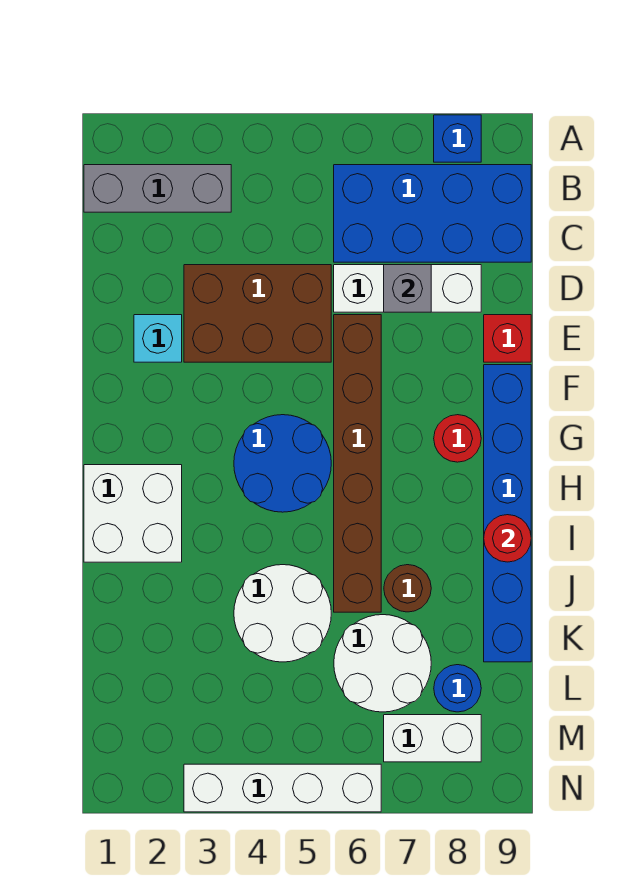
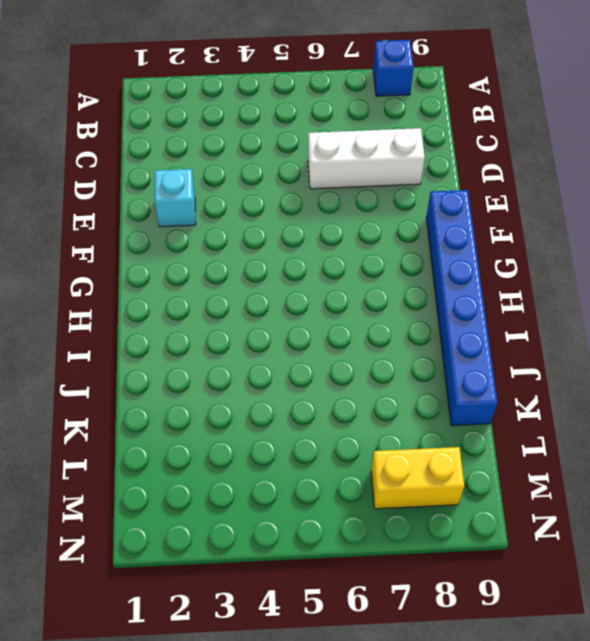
yellow brick M7:M8 level 1 -> white brick M7:M8 level 1
none -> grey brick B1:B3 level 1
none -> blue brick B6:C9 level 1
none -> brown brick D3:E5 level 1

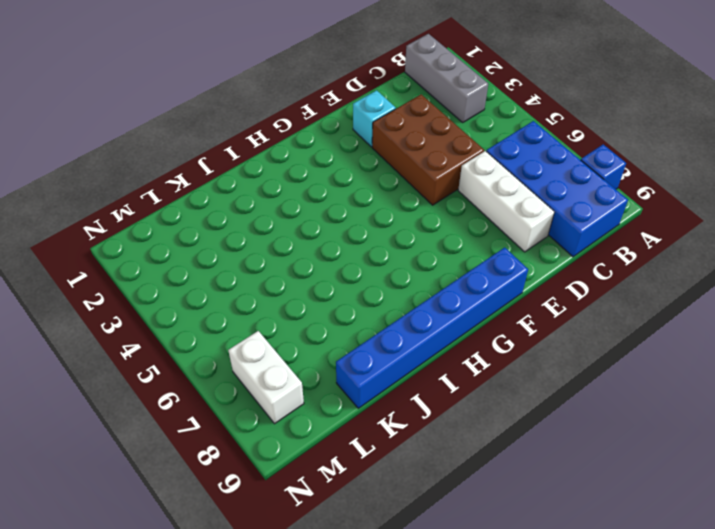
none -> brown brick E6:J6 level 1
none -> red brick E9 level 1
none -> blue round brick G4:H5 level 1

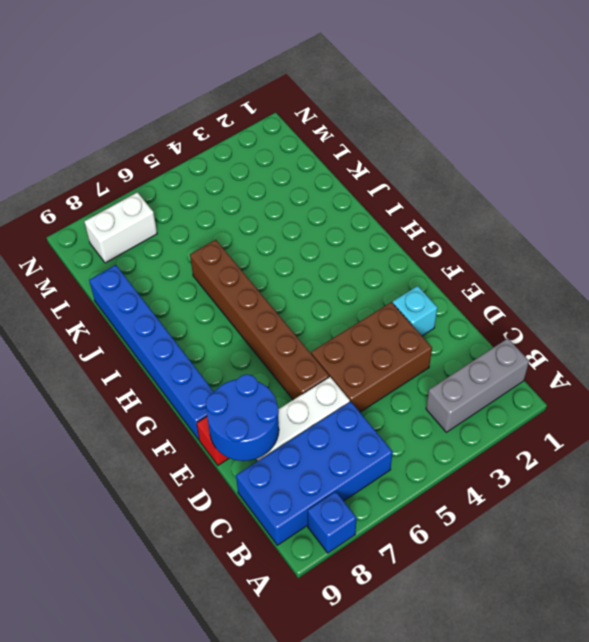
blue round brick D8:E9 level 2 -> blue round brick G4:H5 level 1
none -> red round brick G8 level 1
none -> white brick H1:I2 level 1
none -> white round brick J4:K5 level 1

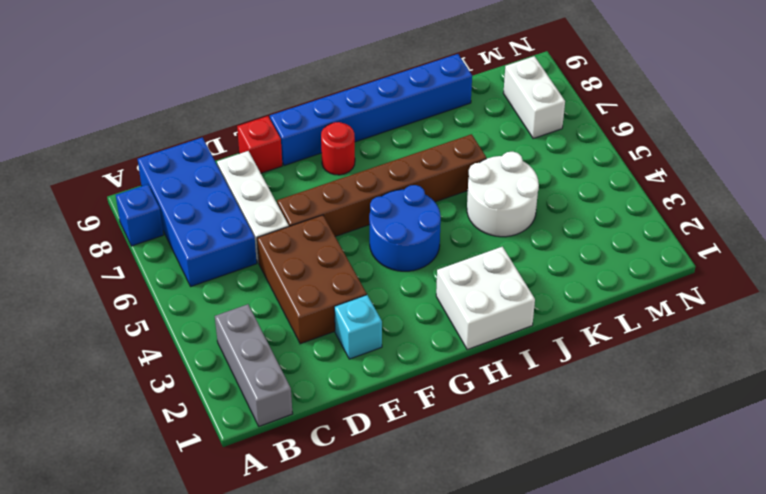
none -> brown round brick J7 level 1
none -> white round brick K6:L7 level 1
none -> blue round brick L8 level 1

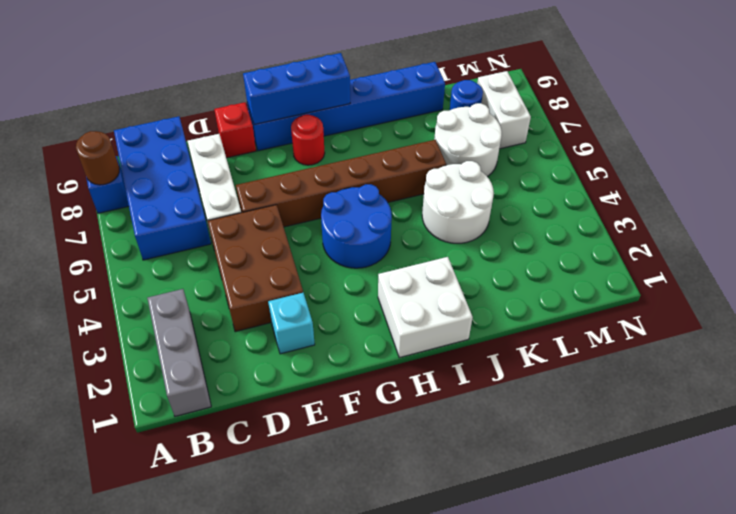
brown round brick A8 level 2 -> brown round brick J7 level 1
blue brick F9:H9 level 2 -> none
none -> white brick N3:N6 level 1
none -> grey brick D7 level 2
none -> red round brick I9 level 2

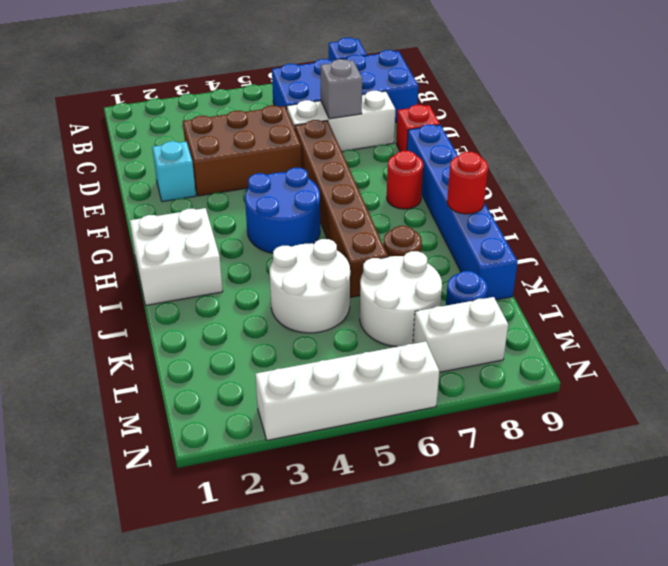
none -> grey brick B1:B3 level 1

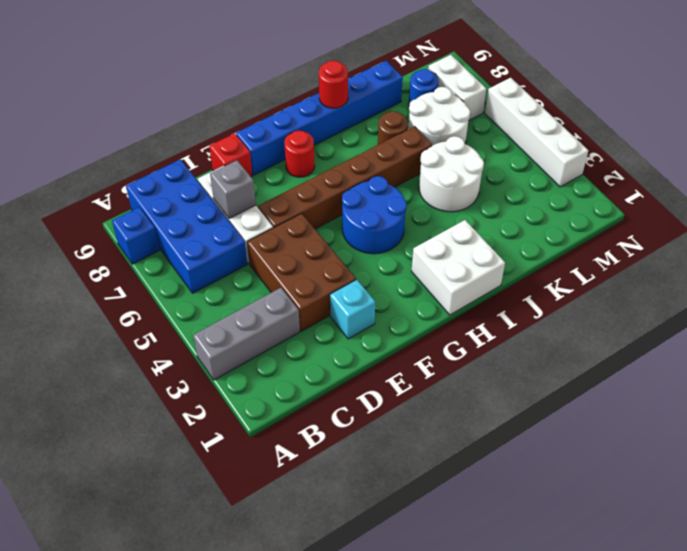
grey brick A3:C3 level 1 -> grey brick B1:B3 level 1

